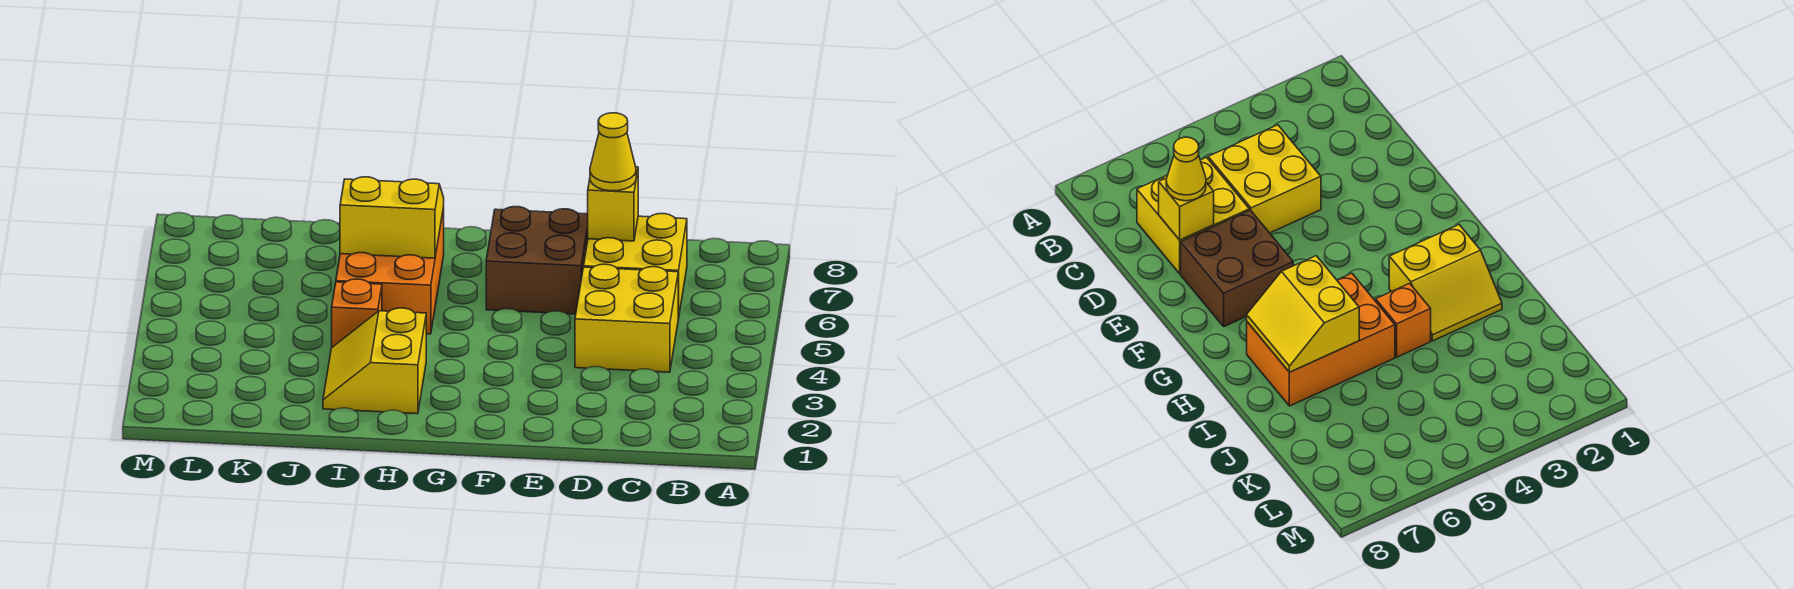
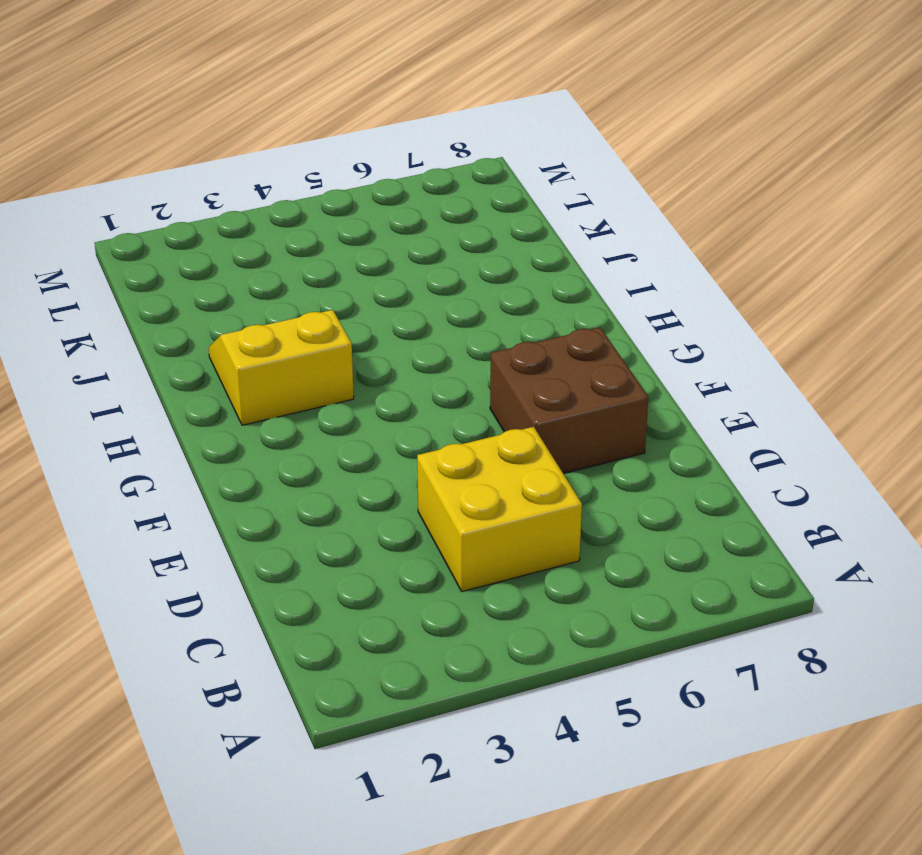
none -> yellow brick C6:D7 level 1
none -> orange brick H5:I7 level 1

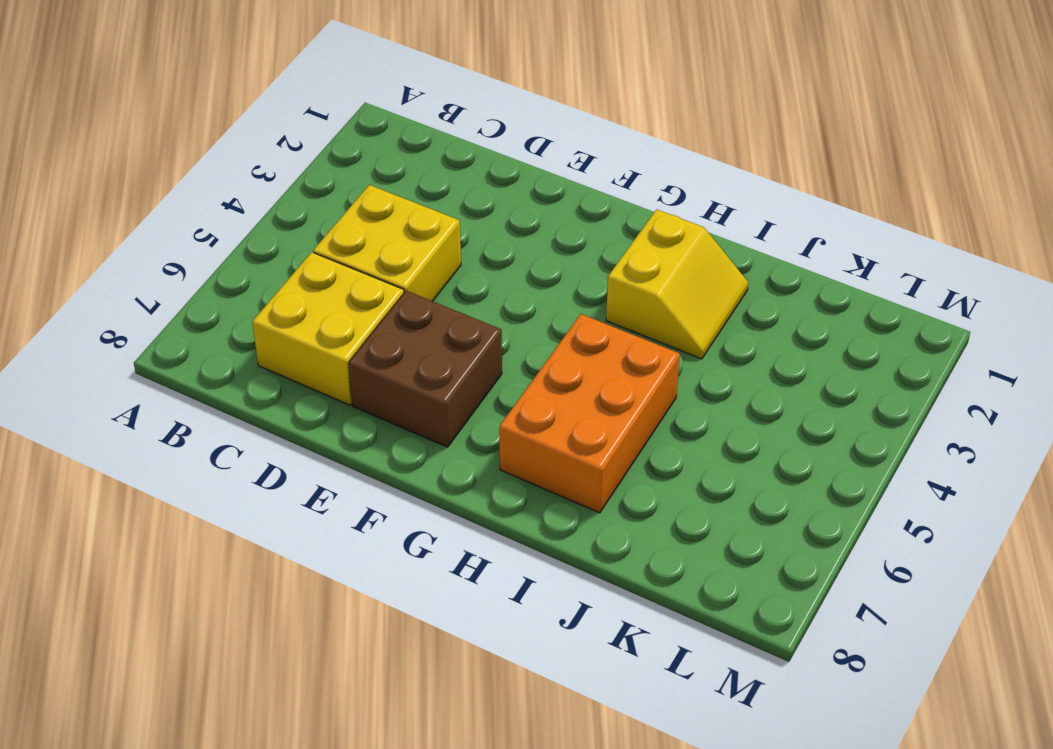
none -> orange brick I4 level 1
none -> yellow brick D7 level 2

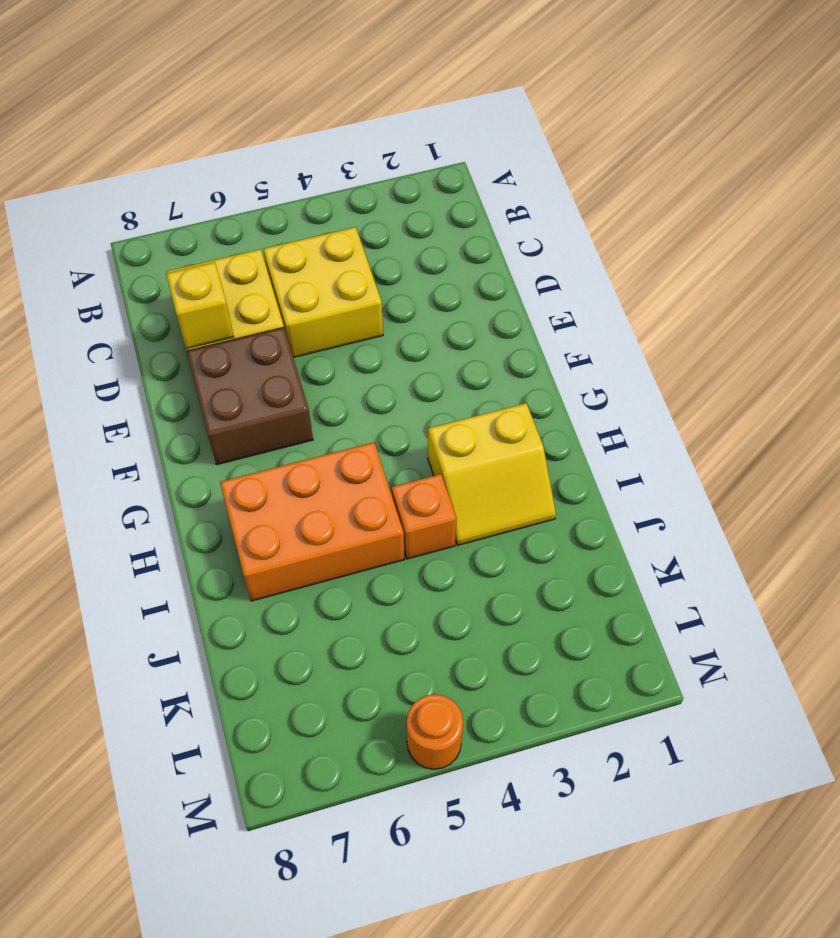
orange round brick M5 level 1 -> none
none -> yellow slope H6:I7 level 2 top 6
none -> yellow cone D7 level 3

